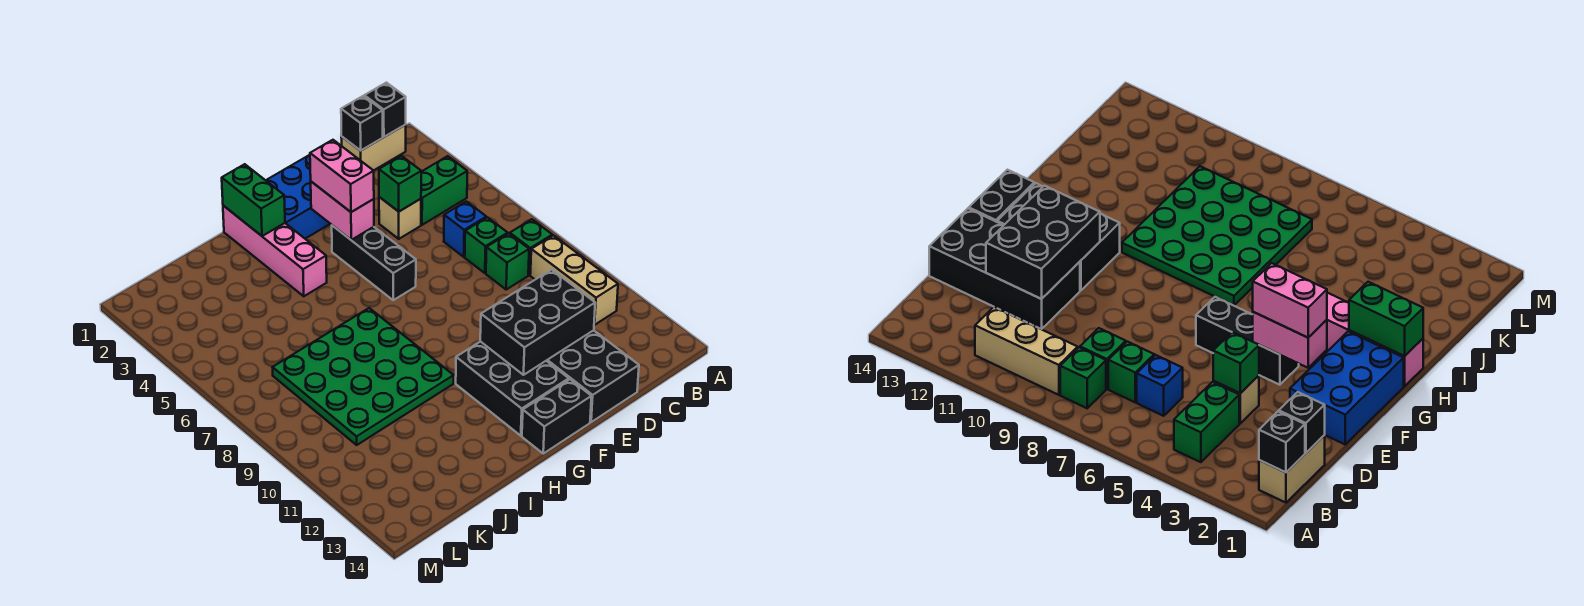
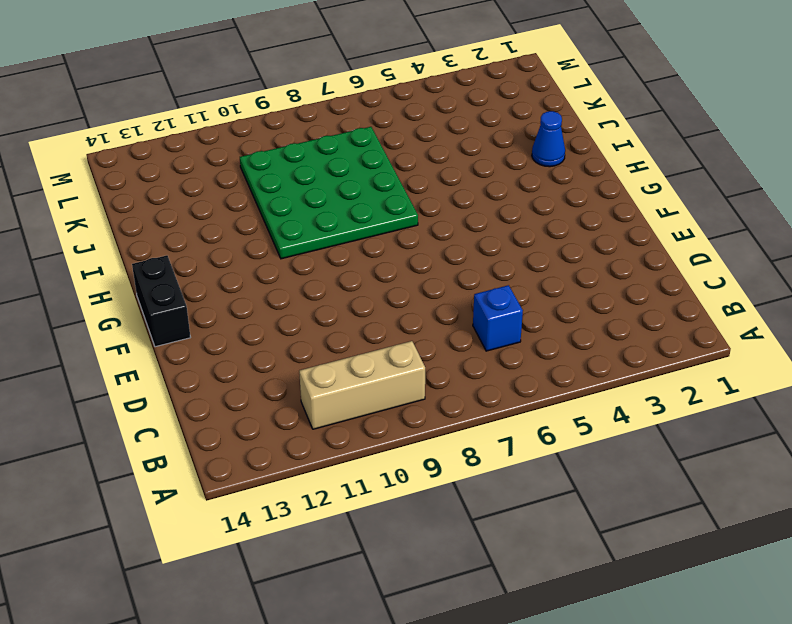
blue cone I2 level 1 -> none
none -> tan brick B1:C1 level 1
none -> green brick B4:C4 level 1
none -> green brick B8 level 1

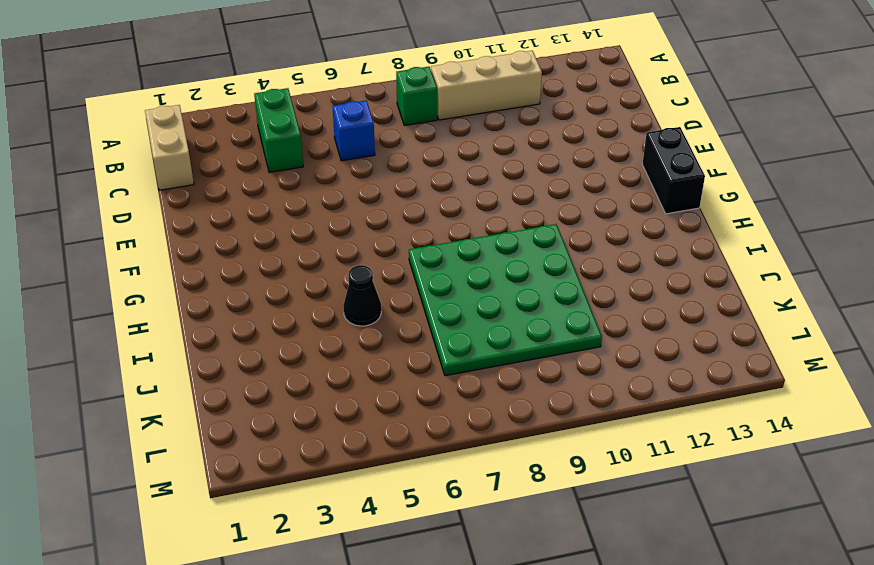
black cone I5 level 1 -> none
none -> green brick C7 level 1
none -> green brick C8 level 1
none -> tan brick D4 level 1

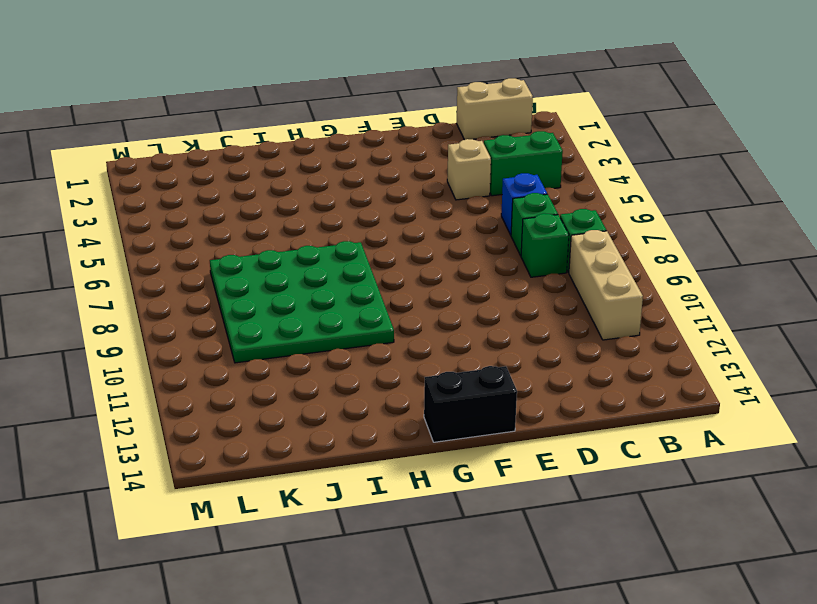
none -> black brick D11:E14 level 1
none -> blue brick E1:G2 level 1
none -> black brick F4:F6 level 1

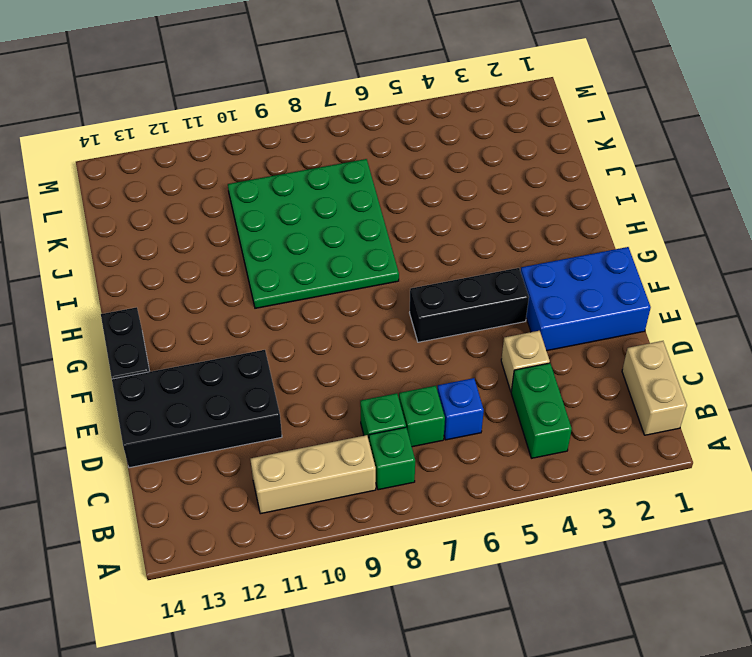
blue brick E1:F3 level 1 -> blue brick E1:G2 level 1
none -> black brick F11:G13 level 1
none -> pink brick H1:H4 level 1
none -> black brick B1 level 2

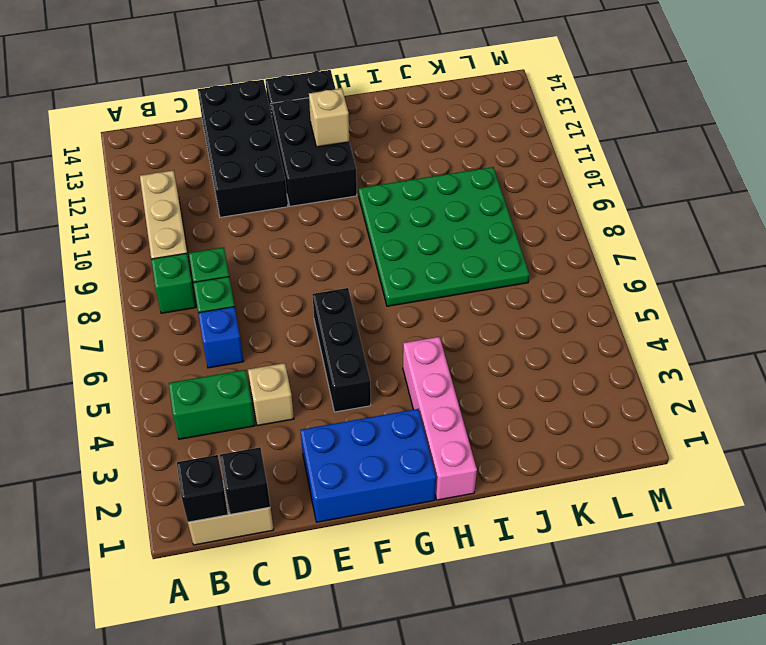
tan brick G12 level 2 -> none
none -> green brick D4 level 2
none -> black brick D11:F12 level 2
none -> pink brick F3:F4 level 2

